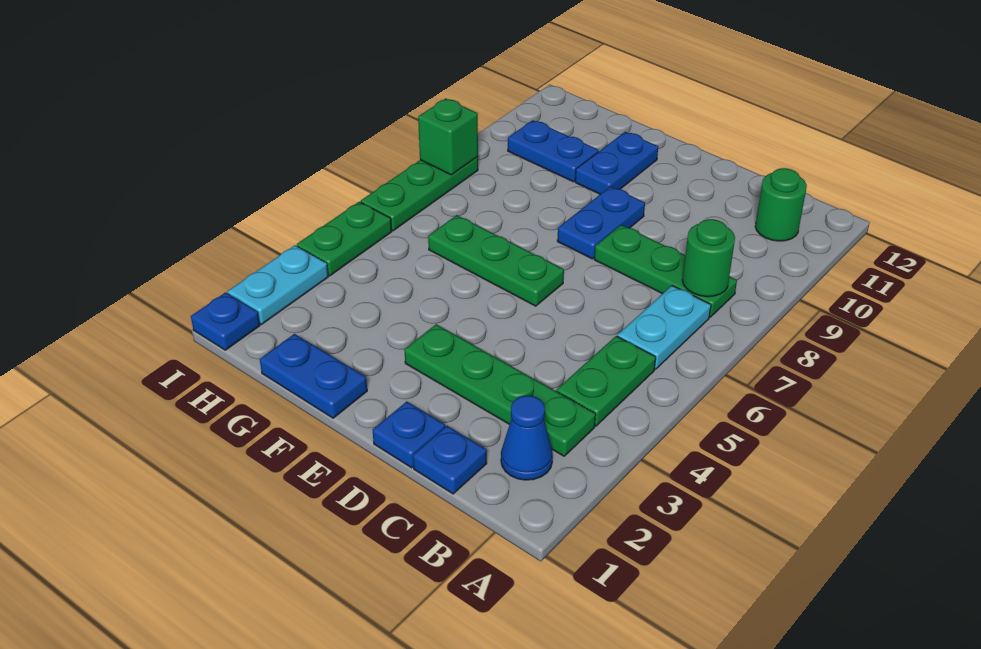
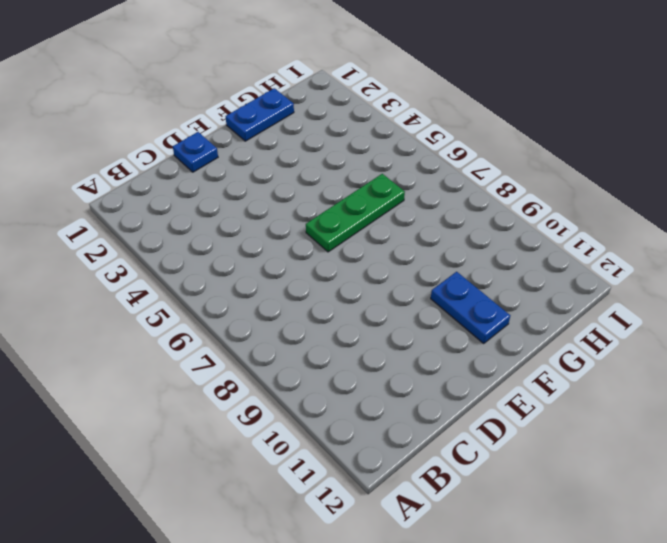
none -> blue cone B2 level 1
none -> green plate B3:E3 level 1
none -> green plate B4:B5 level 1

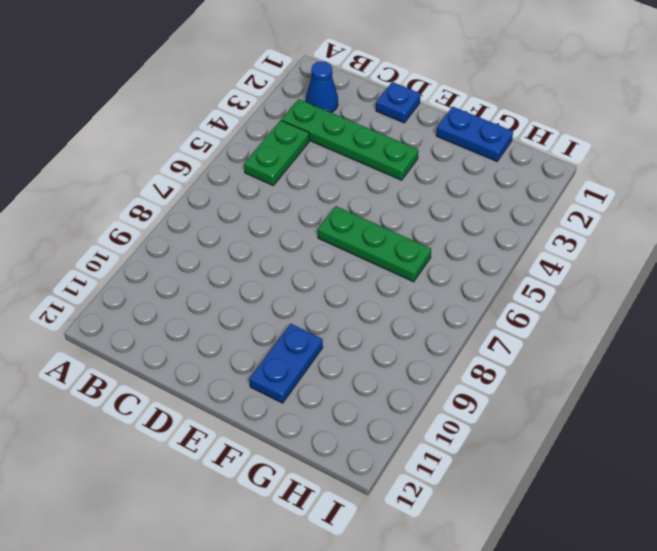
none -> cyan plate B6:B7 level 1
none -> green plate B8:D8 level 1
none -> green round brick B11 level 1

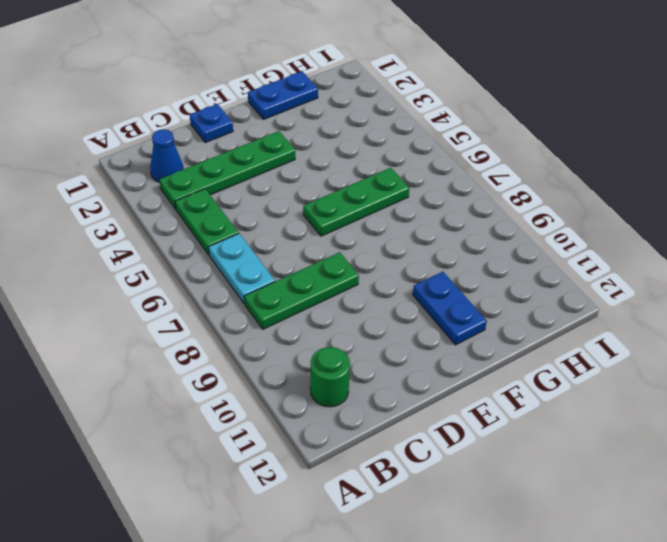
none -> blue plate C1 level 1
none -> blue plate E8:E9 level 1
none -> blue plate G10:H10 level 1

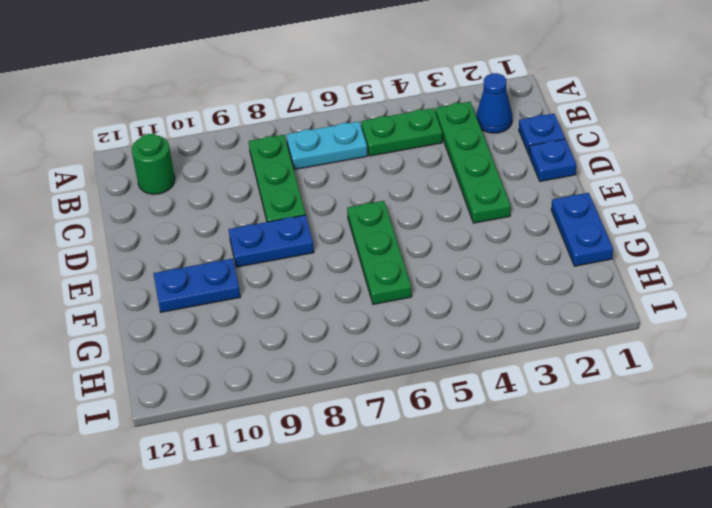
none -> blue plate G10:H10 level 1
none -> blue plate I1 level 1
none -> cyan plate I2:I3 level 1

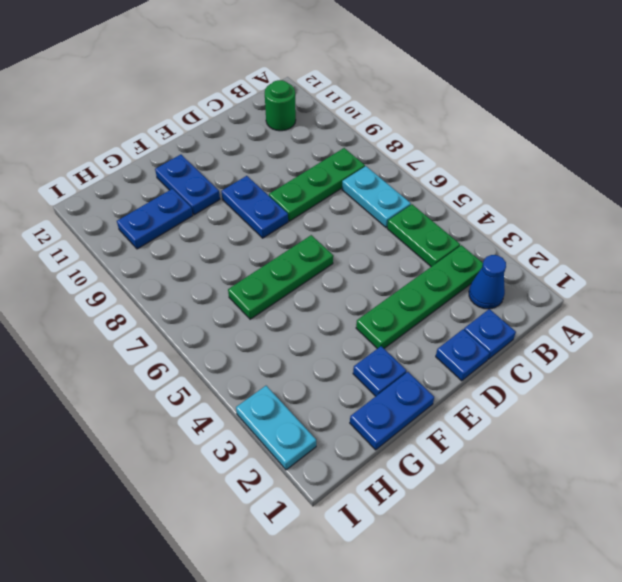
blue plate F2 level 1 -> blue plate I1 level 1
none -> green plate I4:I5 level 1
none -> green plate I6:I8 level 1
none -> green round brick B8 level 2

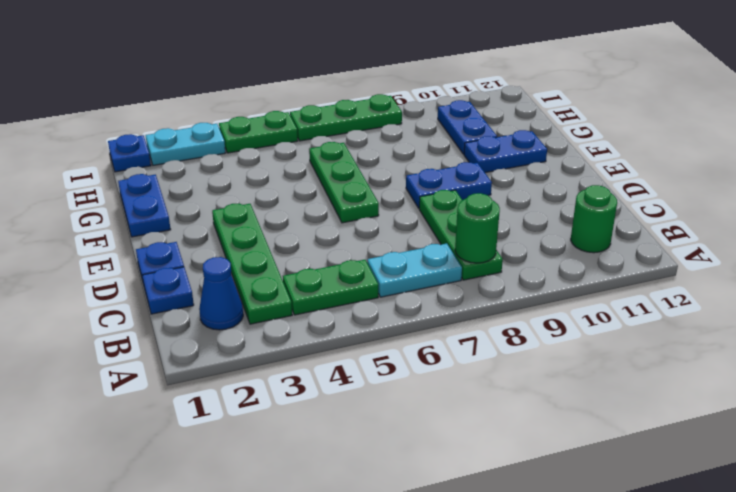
none -> green brick I8 level 2

